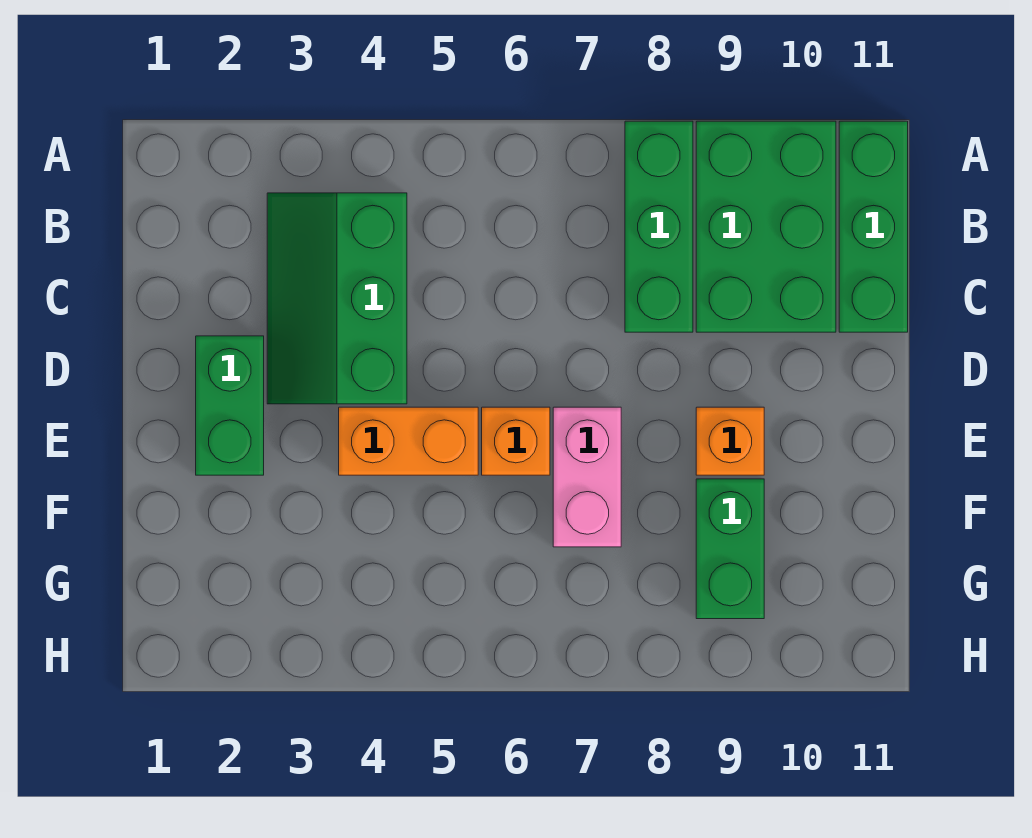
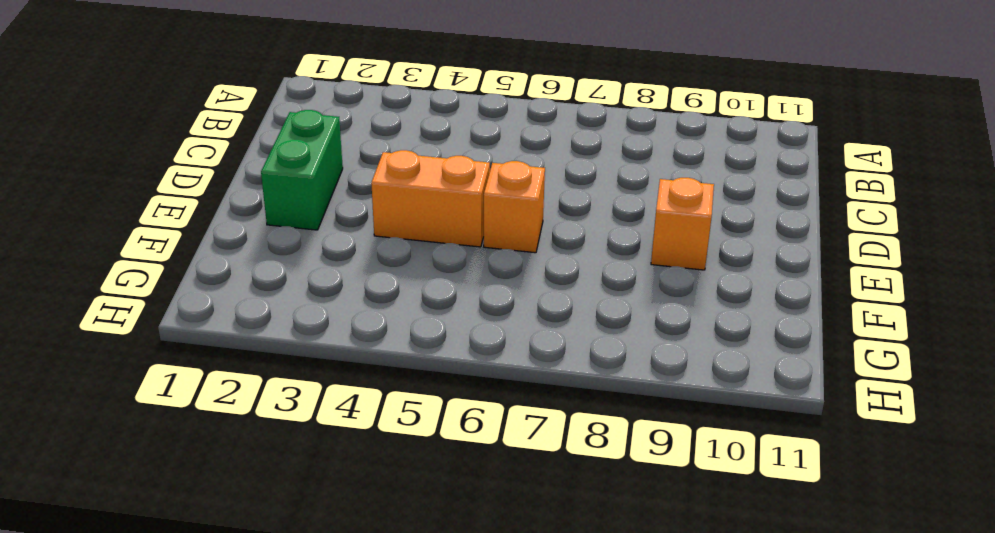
none -> green brick A8:C8 level 1
none -> green brick A9:C10 level 1

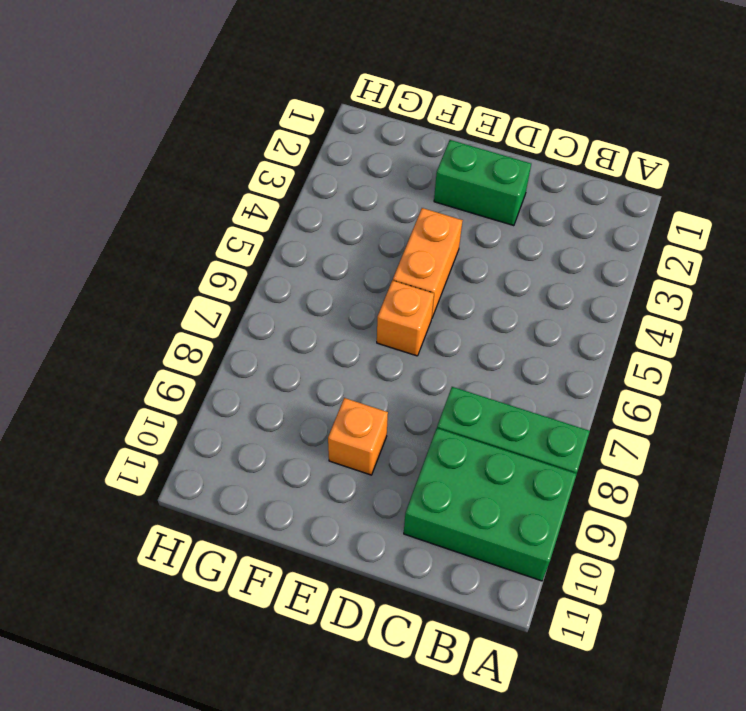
none -> green brick A11:C11 level 1
none -> green slope B3:D4 level 1 top 4

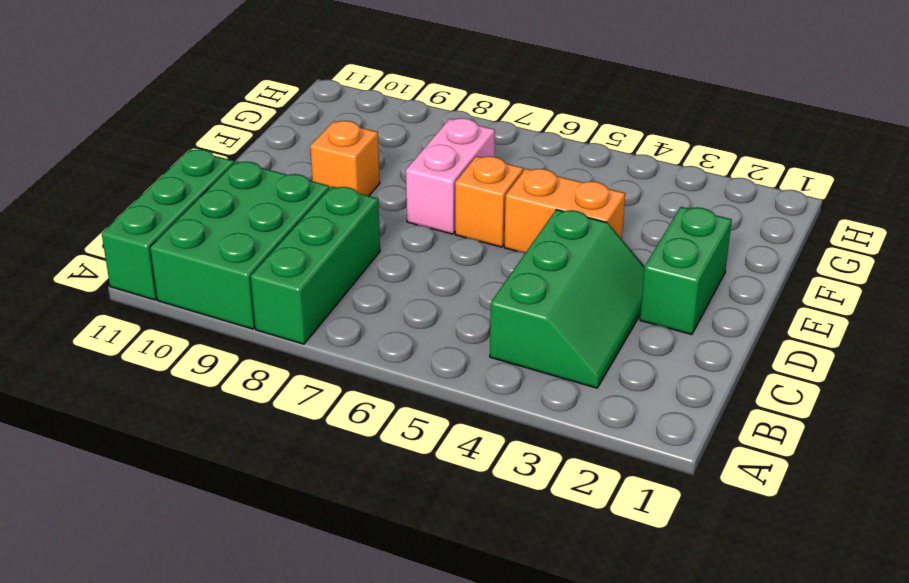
none -> green brick F9:G9 level 1

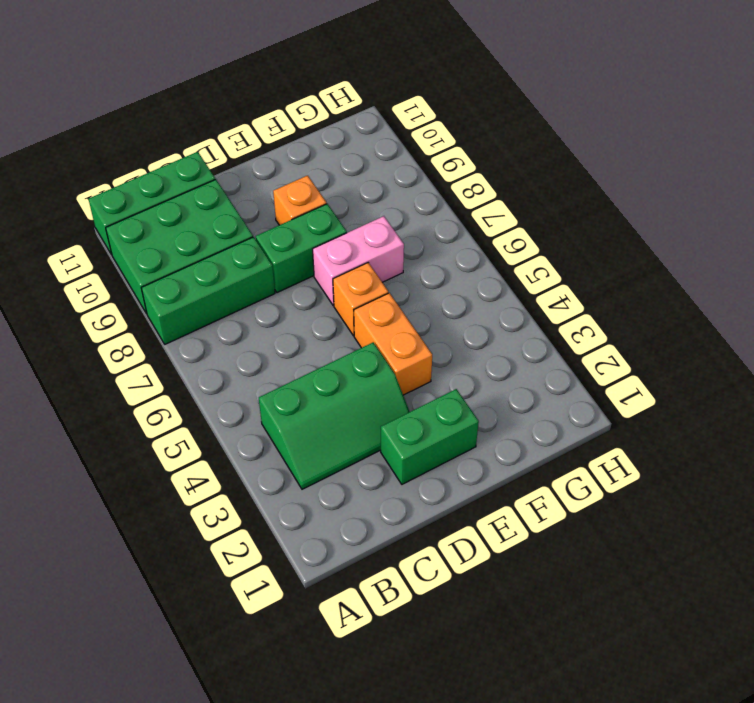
green brick D8:E8 level 1 -> green brick F9:G9 level 1

